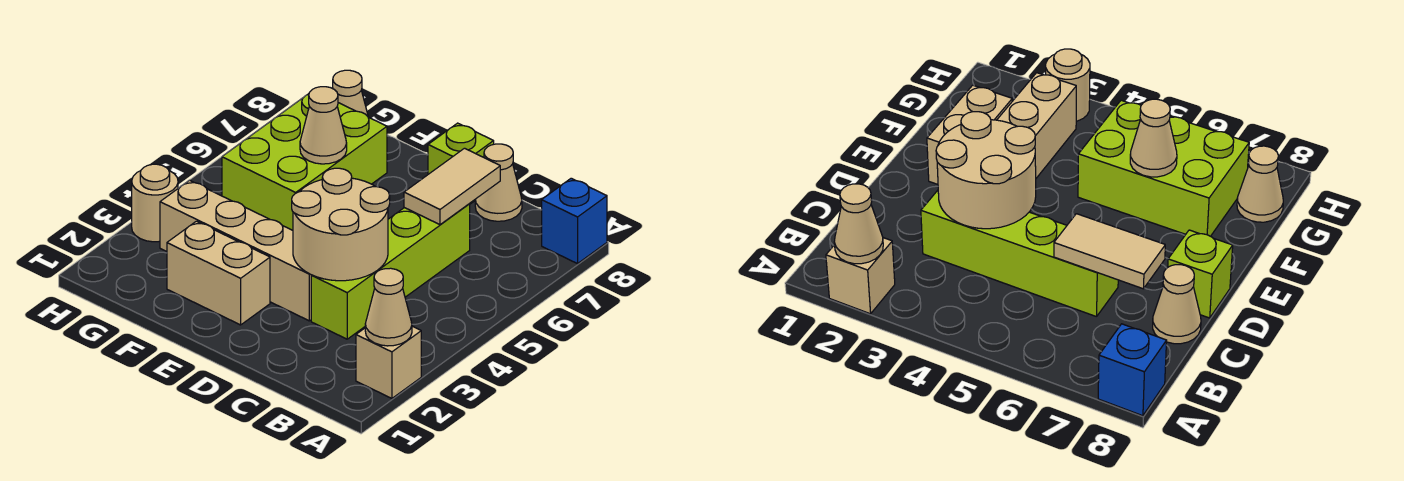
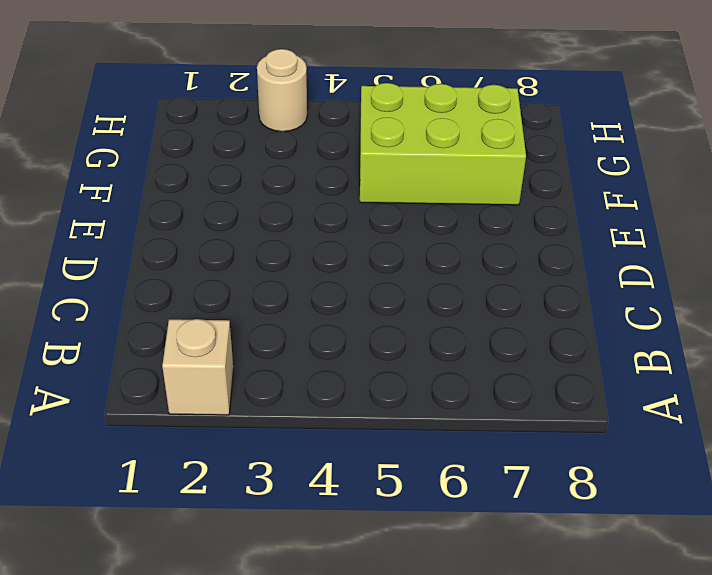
none -> blue brick A8 level 1
none -> lime brick C3:C6 level 1
none -> tan cone C8 level 1

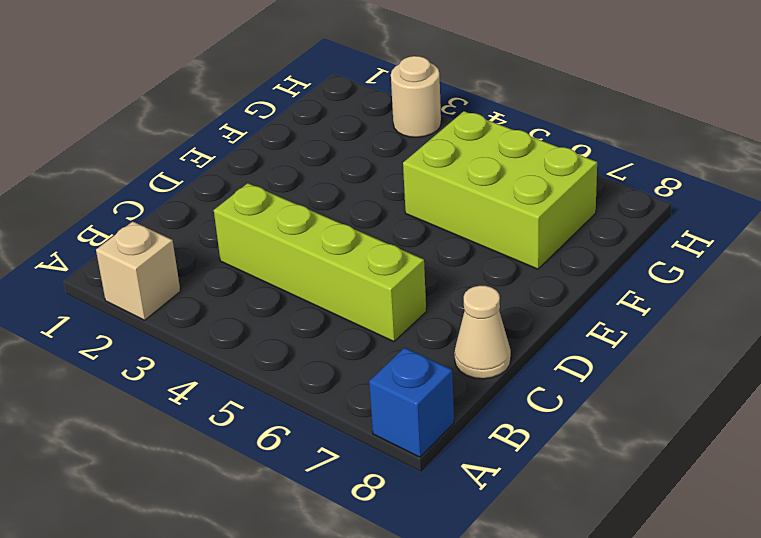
none -> tan brick D3:G3 level 1
none -> lime brick D8 level 1
none -> tan brick E2:F2 level 1

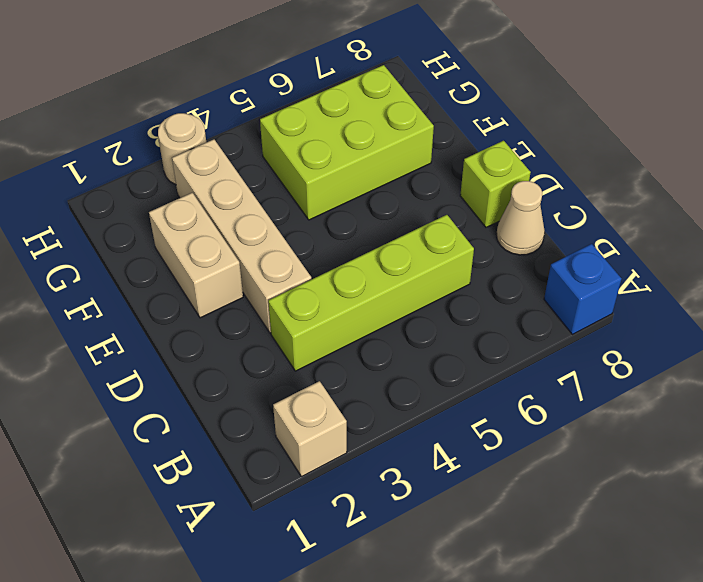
none -> tan cone G8 level 1
none -> tan cone A2 level 2
none -> tan round brick C3:D4 level 2

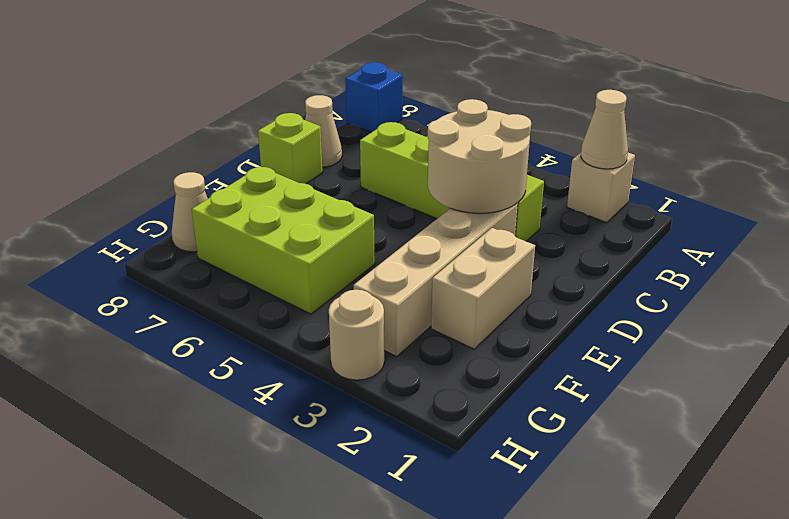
none -> tan tile C6:C7 level 2
none -> tan cone F6 level 2

